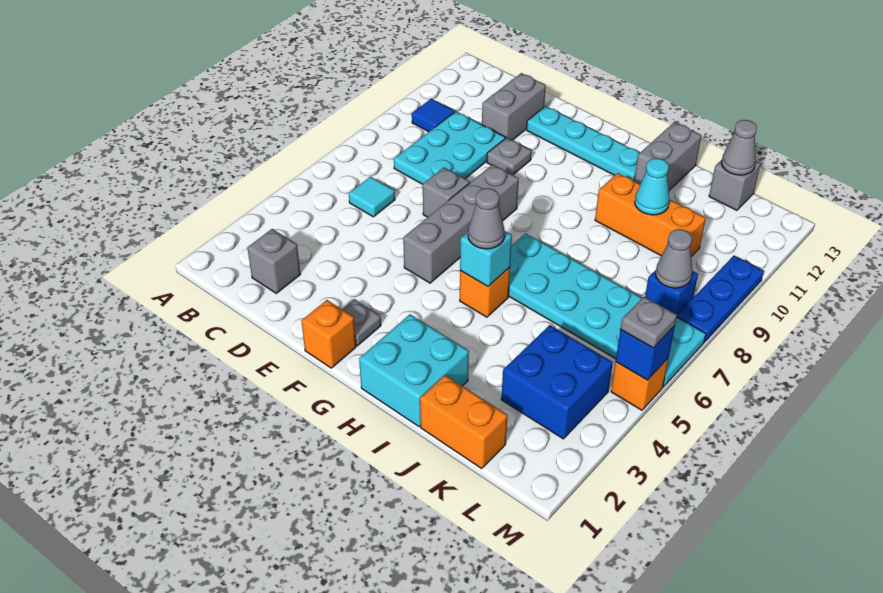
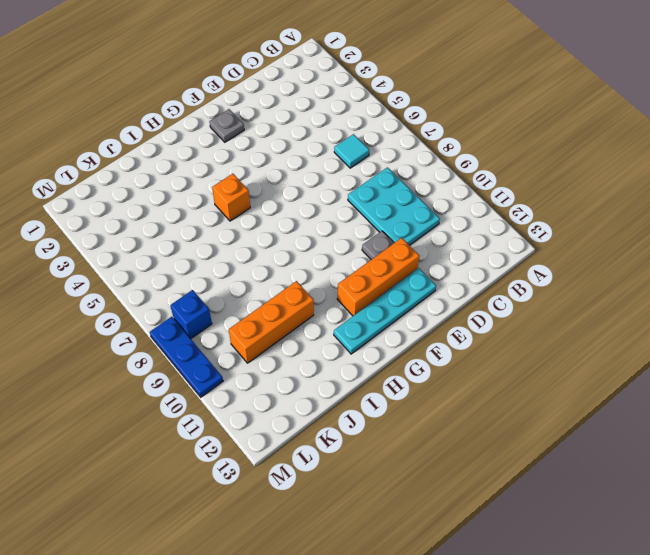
orange brick E11:G11 level 1 -> none
none -> blue tile B10 level 1
none -> grey brick C2 level 1
none -> grey brick D11:D12 level 1

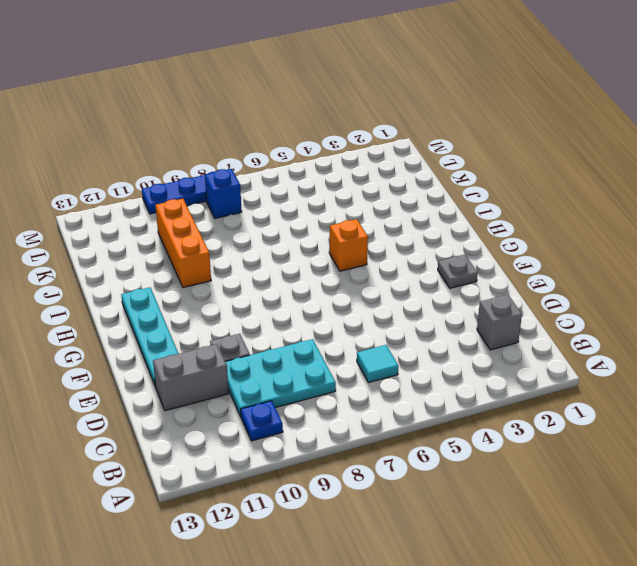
blue plate B10 level 1 -> blue tile B10 level 1
none -> grey brick E7 level 1
none -> orange brick F1 level 1
none -> grey brick F5:F8 level 1

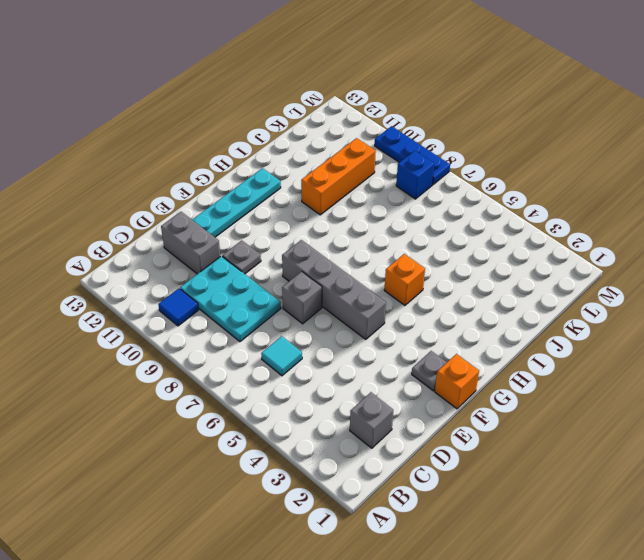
none -> cyan brick H1:I2 level 1
none -> cyan plate H6:M7 level 1
none -> grey brick I12:I13 level 1

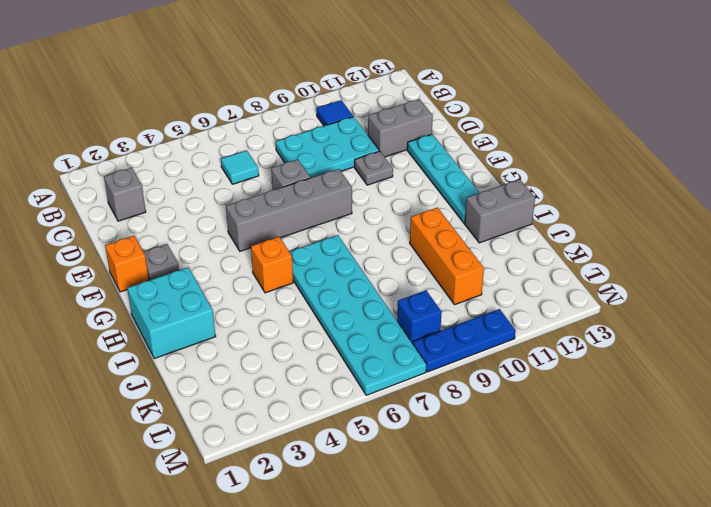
none -> orange brick J1:K1 level 1
none -> blue brick K3:L4 level 1
none -> grey brick K13 level 1

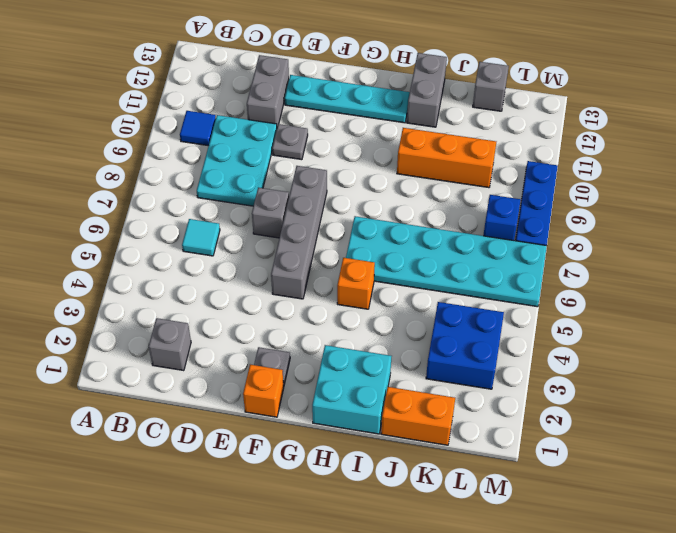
none -> orange brick M5 level 1
none -> cyan brick H5 level 2
none -> cyan cone J10 level 2

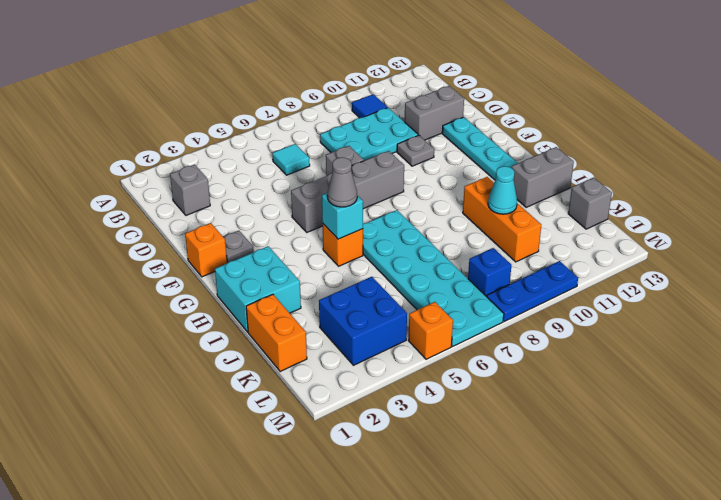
none -> grey cone K13 level 2
none -> grey cone L8 level 2
none -> blue brick M5 level 2

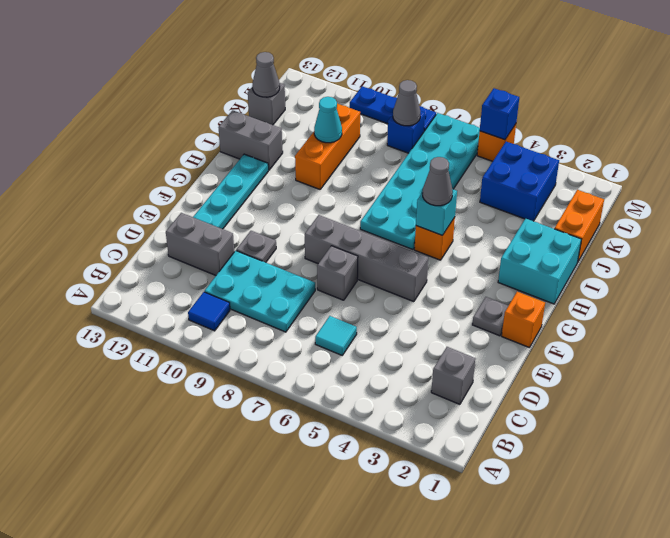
none -> grey plate M5 level 3

